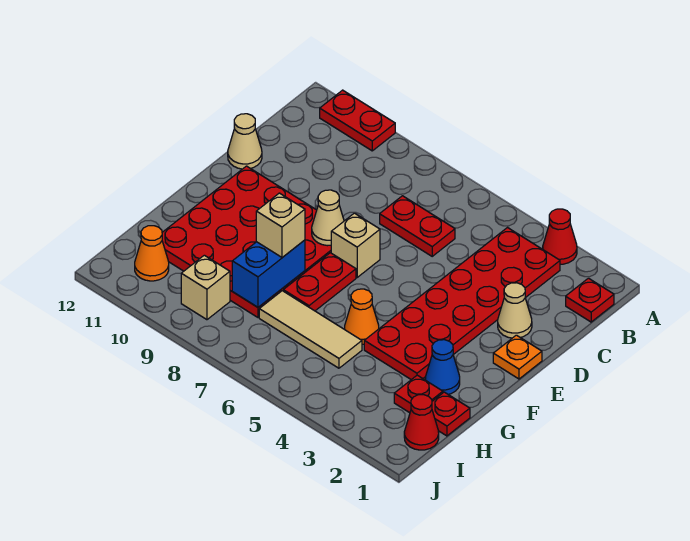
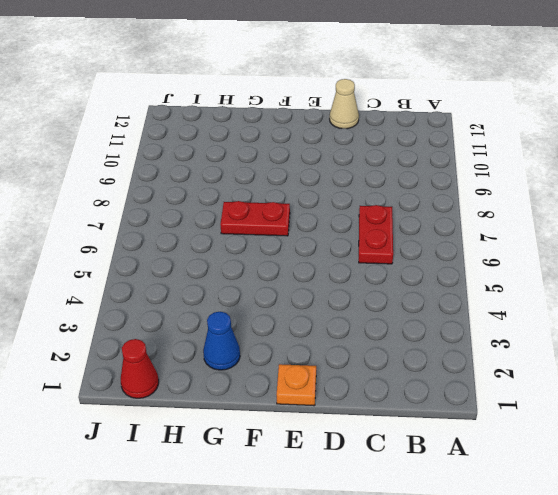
none -> red cone A3 level 1
none -> red plate A10:A11 level 1
none -> red plate B1 level 1

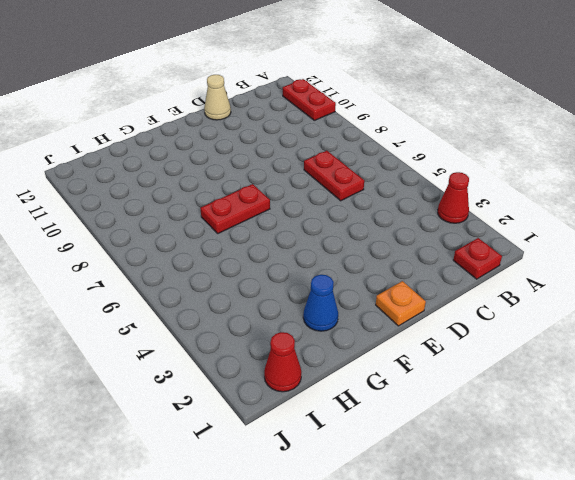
none -> red plate B3:G4 level 1
none -> tan cone D2 level 1
none -> tan brick E7 level 1

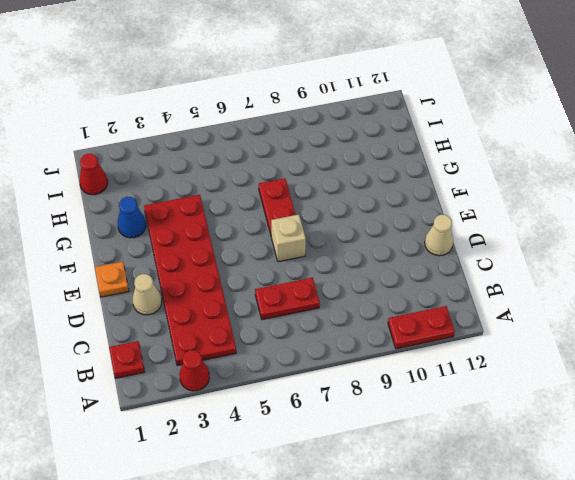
none -> red plate E8:H11 level 1
none -> orange cone G5 level 1
none -> red plate H1 level 1

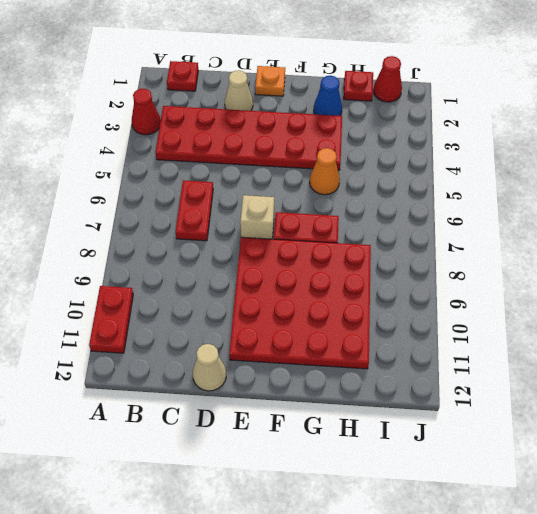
none -> red plate H2 level 1
none -> tan tile H5:H7 level 1
none -> tan brick I9 level 1

